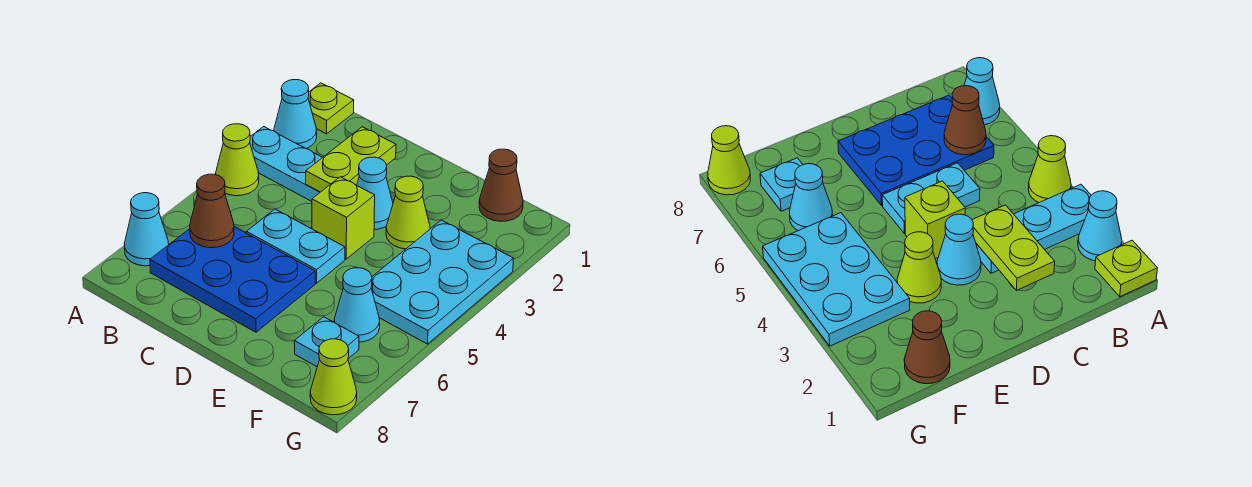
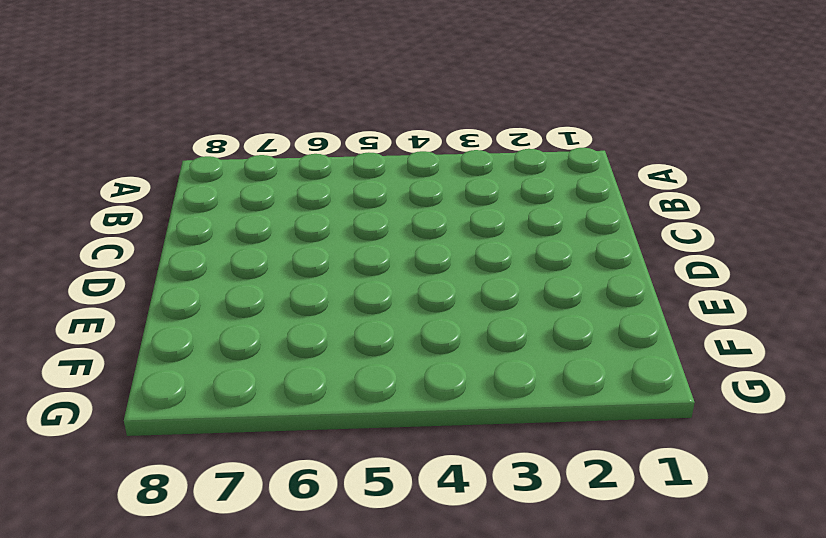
none -> lime plate A1 level 1
none -> cyan cone A2 level 1
none -> cyan plate A3:C3 level 1

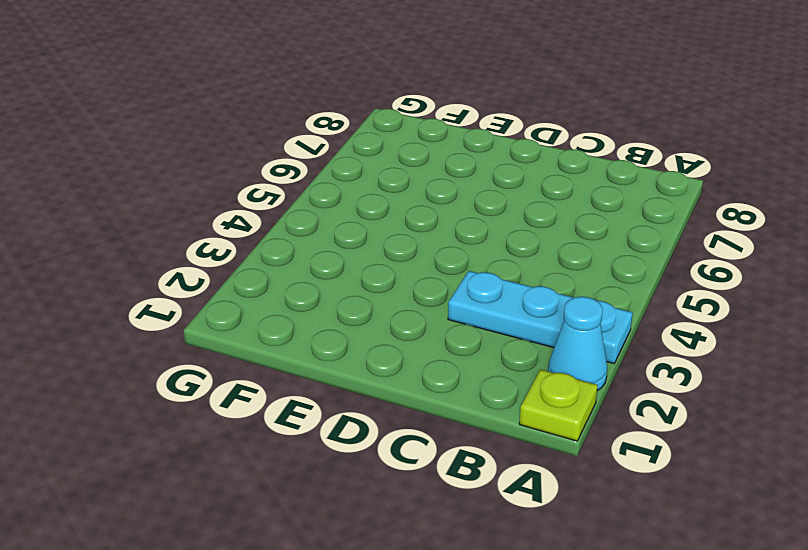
none -> lime cone A4 level 1
none -> cyan cone A7 level 1
none -> blue plate B6:D7 level 1

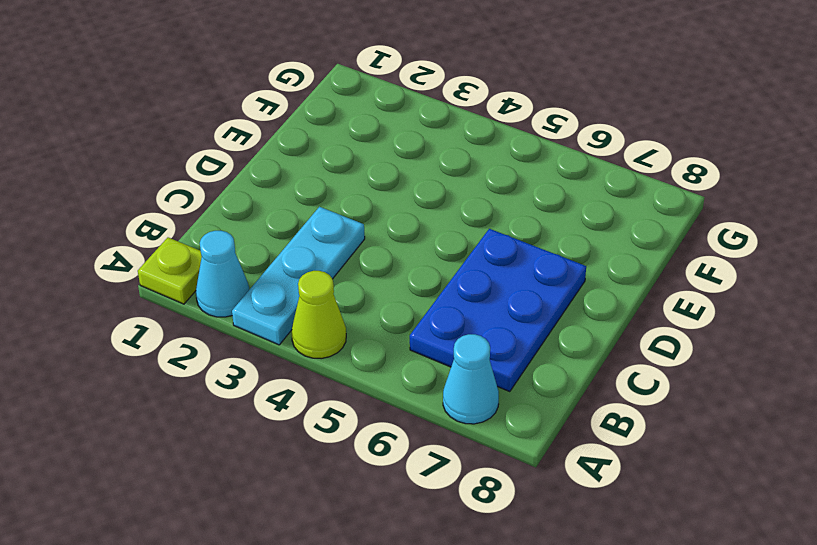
none -> cyan plate C5:D5 level 1
none -> cyan cone D3 level 1
none -> lime brick D4 level 1

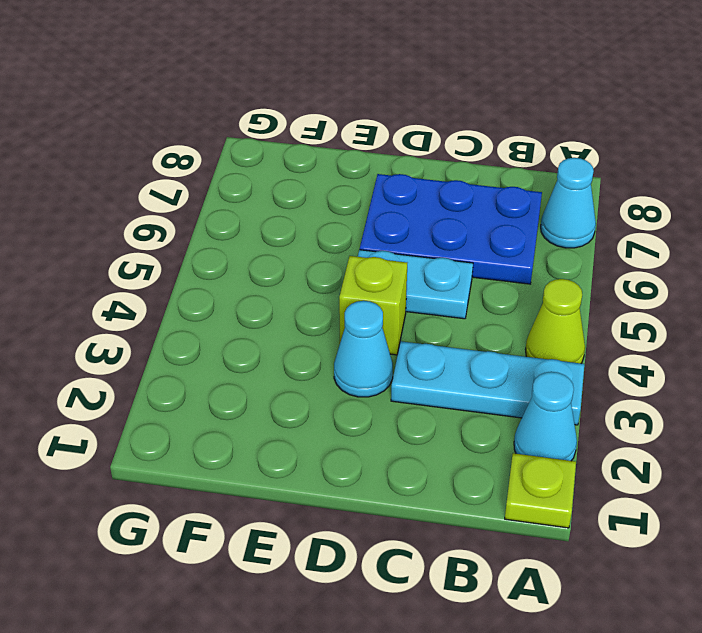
none -> lime cone E3 level 1
none -> brown cone F1 level 1
none -> cyan plate F3:G5 level 1

